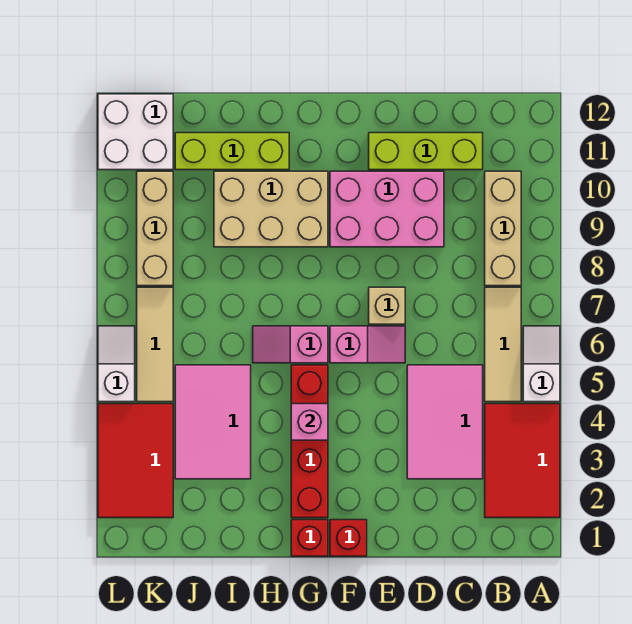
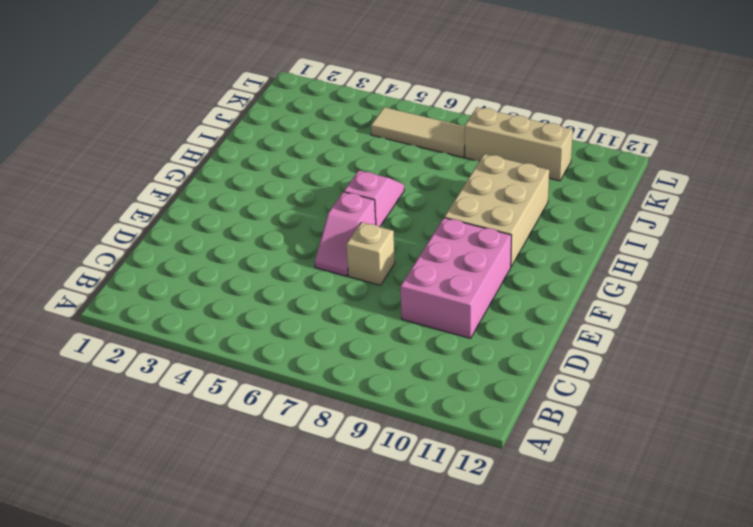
none -> red tile A2:B4 level 1
none -> white slope A5:A6 level 1 top 5
none -> tan tile B5:B7 level 1

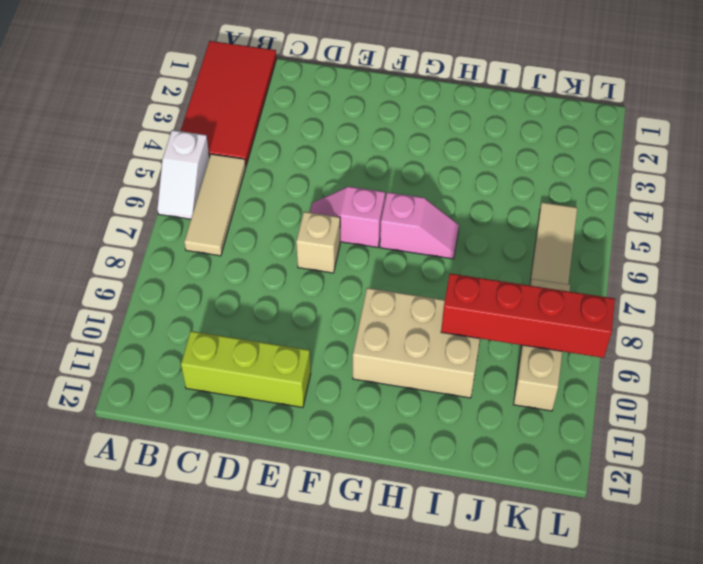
red tile A1:B4 level 1 -> red tile A2:B4 level 1
red brick I9:L9 level 2 -> red brick G2:G5 level 1
none -> tan brick B8:B10 level 1
none -> pink tile C3:D5 level 1
none -> pink brick D9:F10 level 1

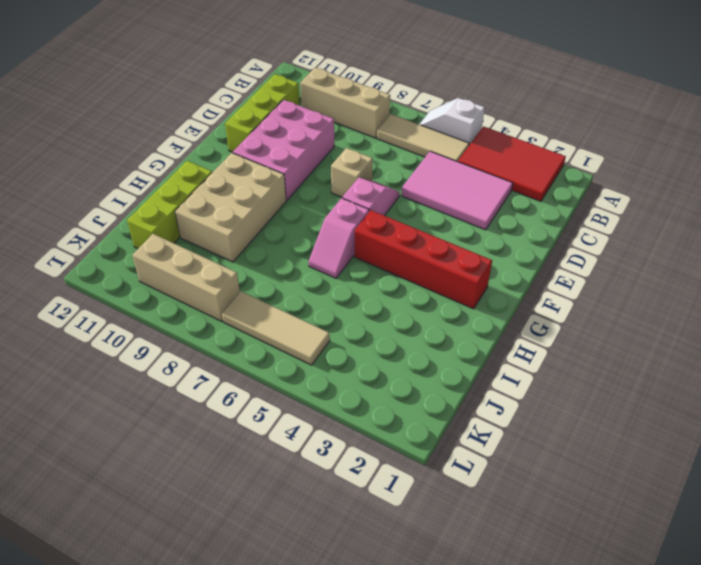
none -> red brick F1 level 1
none -> red brick G1 level 1
none -> pink tile I3:J5 level 1

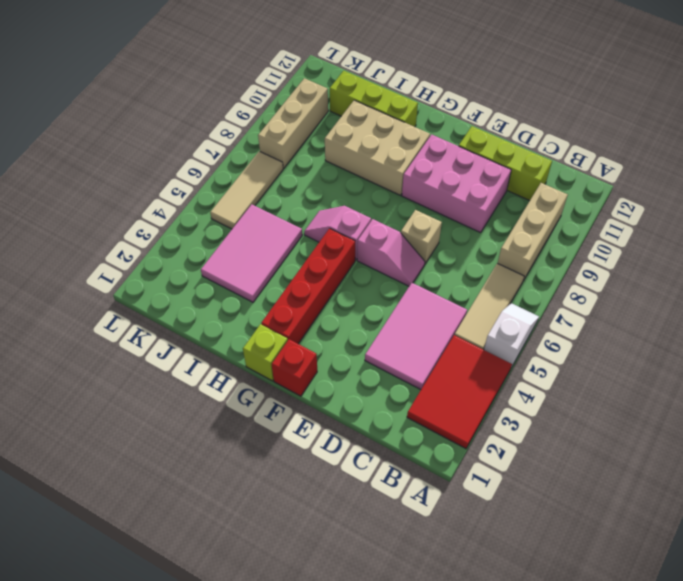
lime brick G1 level 1 -> red brick G1 level 1
none -> red tile K2:L4 level 1
none -> white brick K11:L12 level 1
none -> white slope L5:L6 level 1 top 5

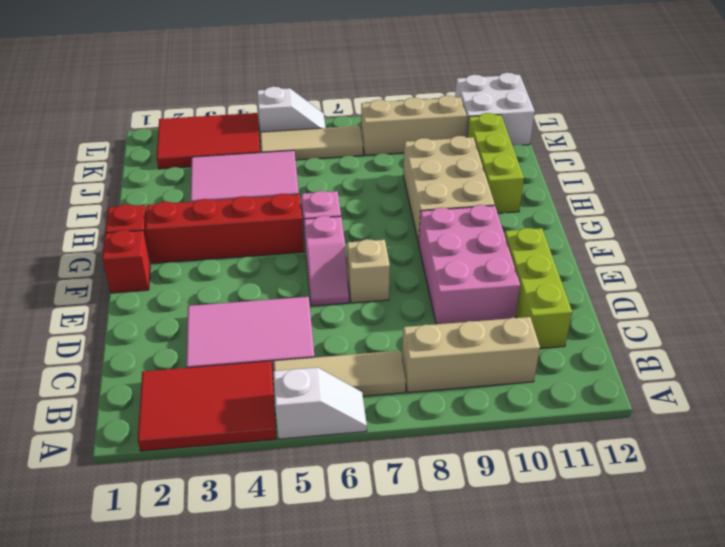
none -> pink brick G4 level 2

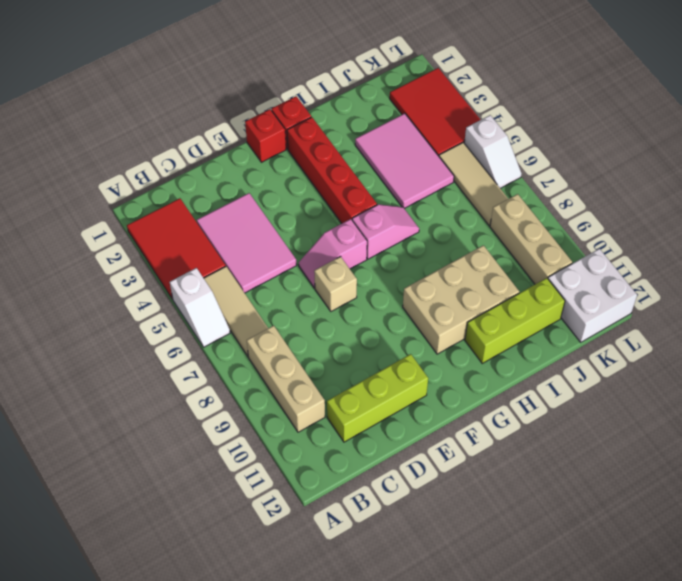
none -> pink brick D9:F10 level 1
none -> pink brick G4 level 2

